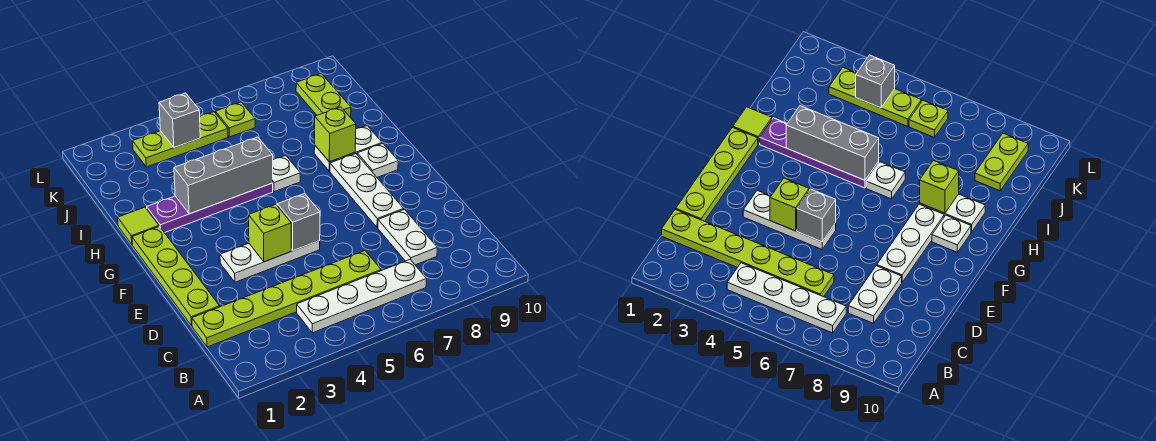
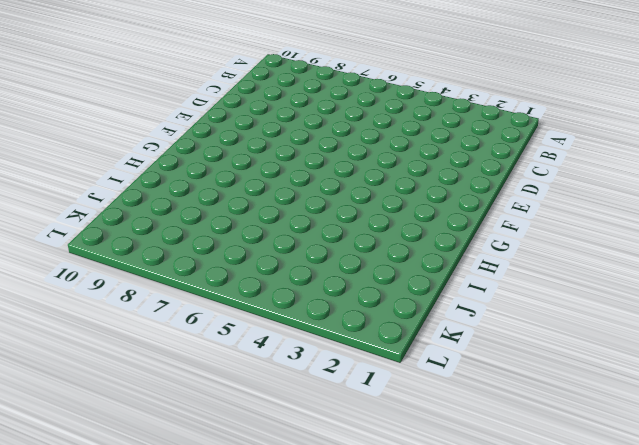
none -> white plate B4:B7 level 1
none -> lime plate C1:C6 level 1
none -> white plate C8:D8 level 1

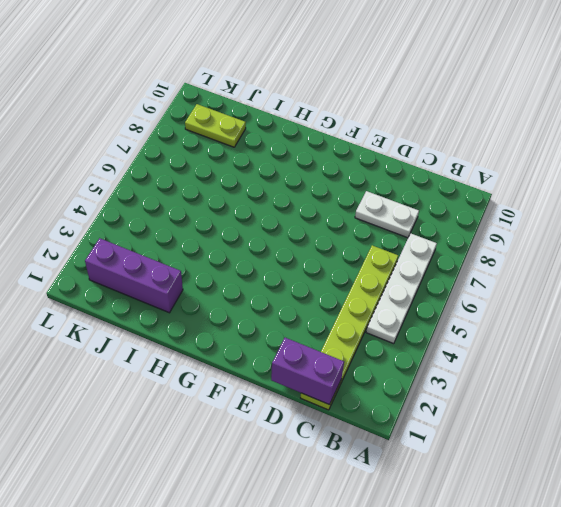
purple brick C1:D1 level 2 -> none
purple brick I2:K2 level 1 -> none
none -> lime plate D1:G1 level 1
none -> white plate E3:E5 level 1
none -> white plate E8:G8 level 1

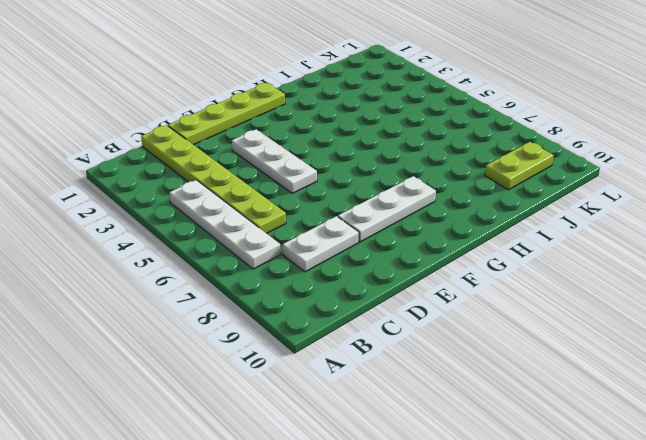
none -> white plate G9 level 1
none -> lime tile H1 level 1
none -> purple plate H2:H5 level 1

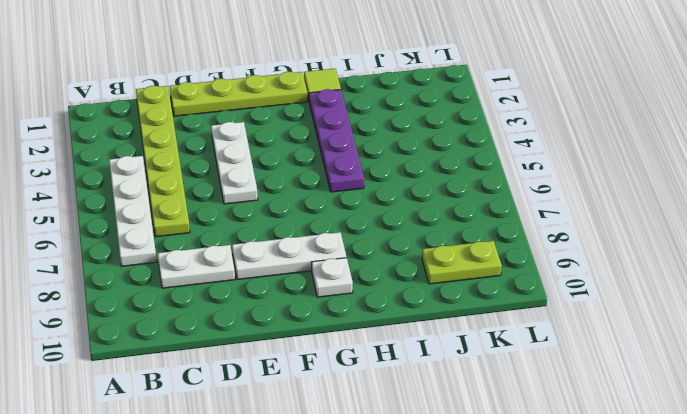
none -> white plate H6 level 1
none -> white plate H8:H9 level 1
none -> lime plate K3:K5 level 1

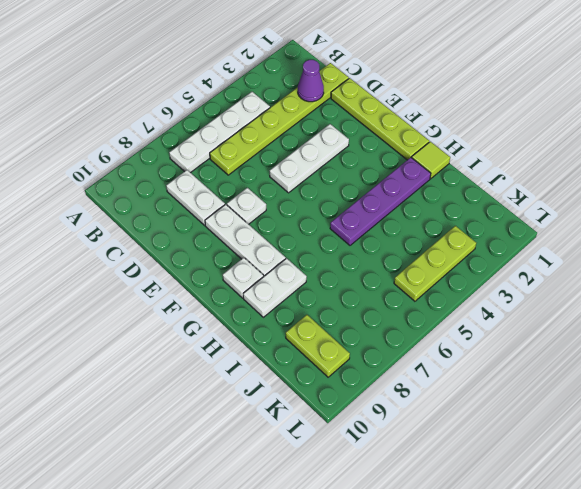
purple cone C2 level 2 -> none
white plate E7 level 1 -> white plate H6 level 1
none -> lime plate K6 level 1
none -> lime brick E4 level 2
none -> grey brick E5 level 2

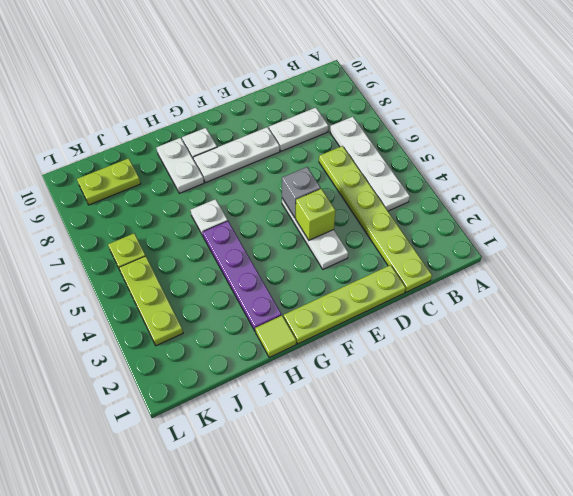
none -> grey brick H3:H5 level 2
none -> lime brick H8 level 2
none -> grey brick K4 level 2

